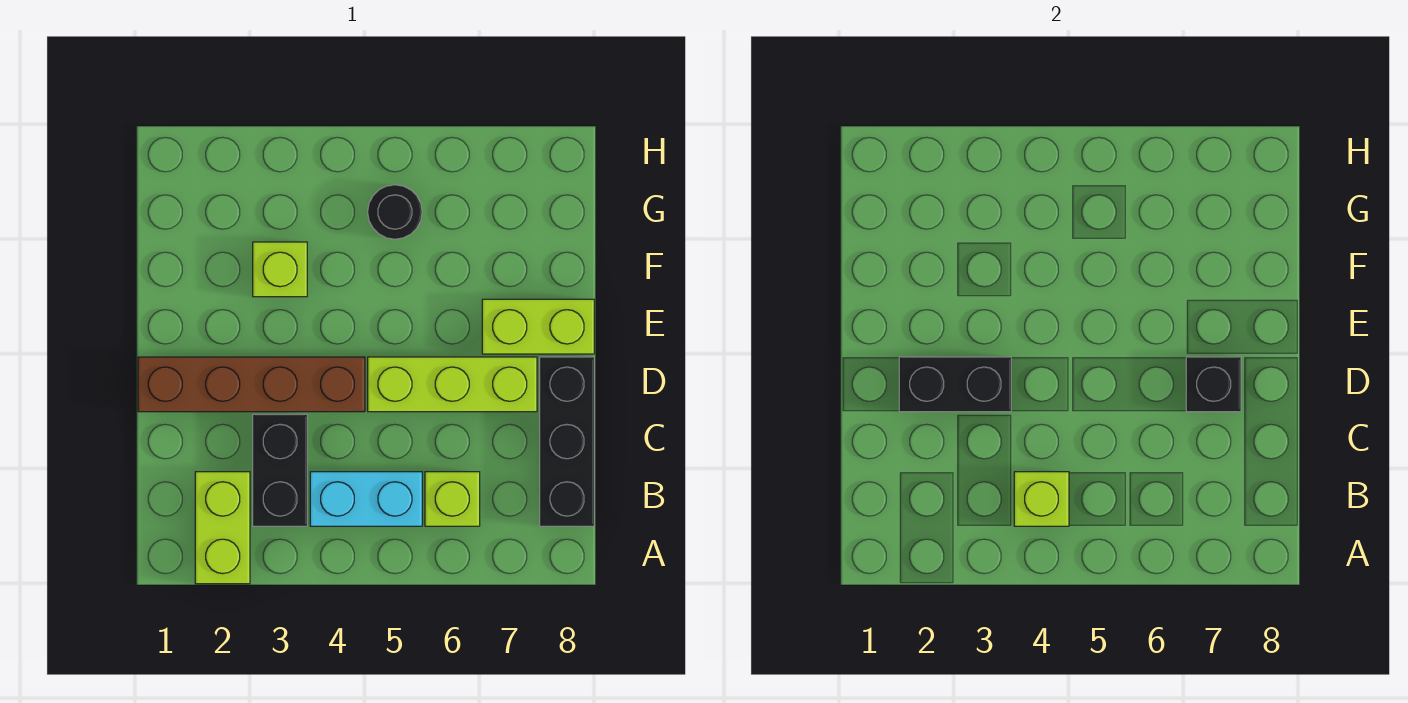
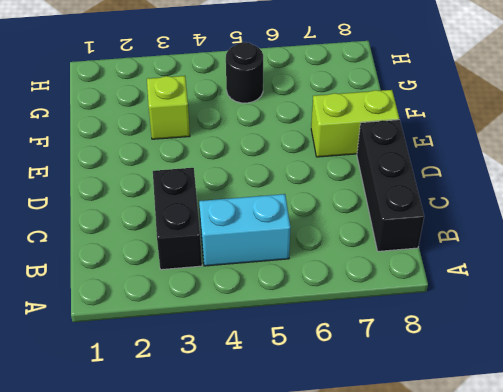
none -> lime brick A2:B2 level 1
none -> lime brick B6 level 1
none -> brown brick D1:D4 level 1

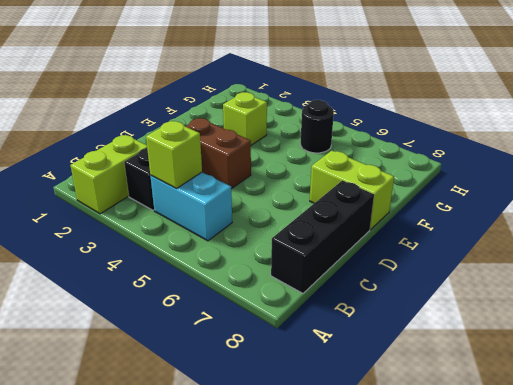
brown brick D3:D4 level 1 -> brown brick D1:D4 level 1
none -> lime brick B6 level 1
none -> lime brick D5:D7 level 1
none -> black brick D2:D3 level 2

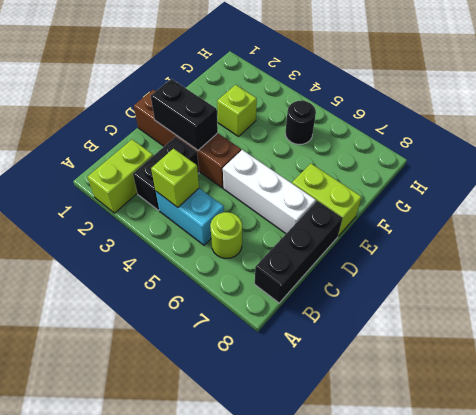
lime round brick B6 level 1 -> lime brick B6 level 1
white brick D5:D7 level 1 -> lime brick D5:D7 level 1
none -> black brick D7 level 2

